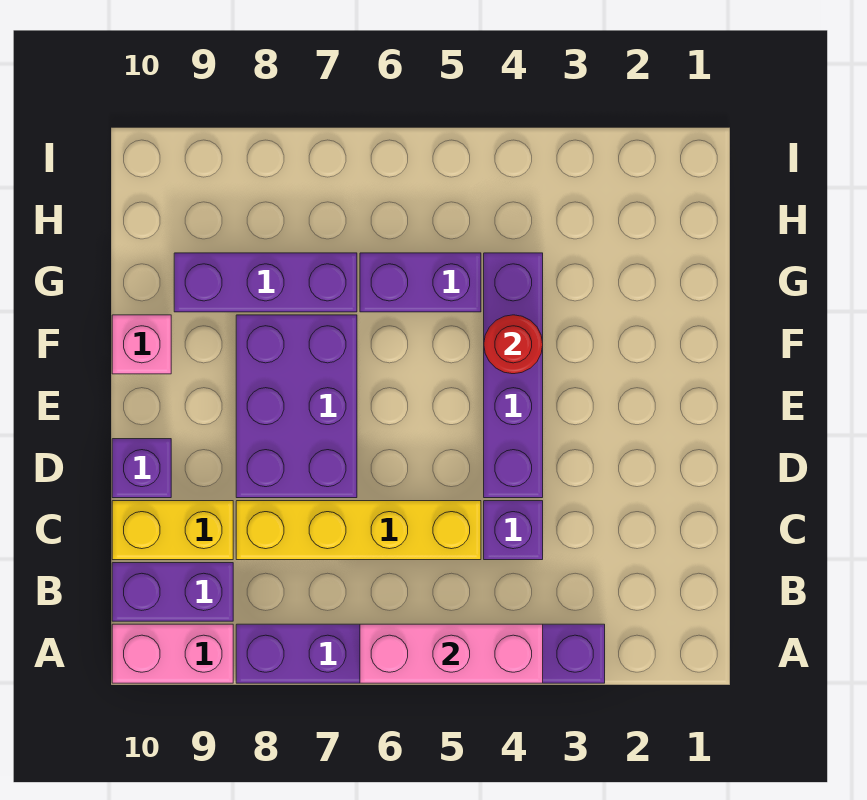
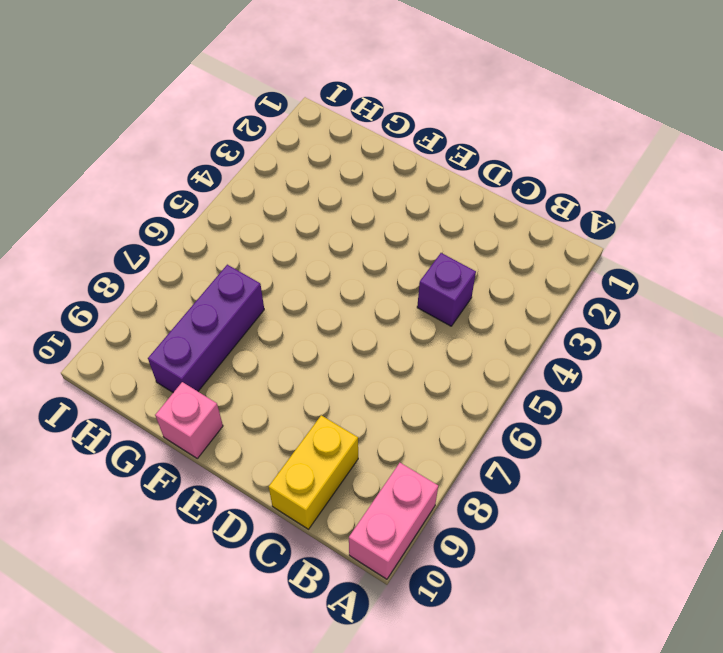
none -> purple brick A3:A8 level 1
none -> purple brick B9:B10 level 1
none -> yellow brick C5:C8 level 1

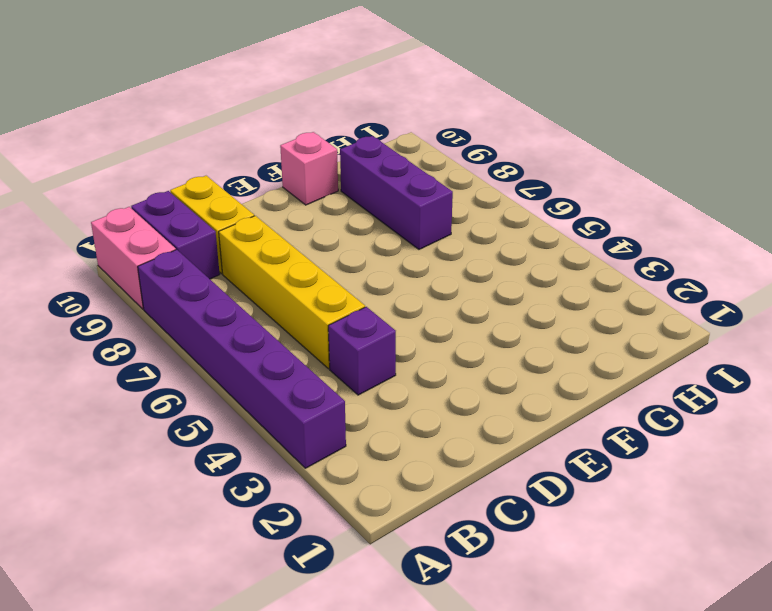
none -> purple brick D4:G4 level 1
none -> purple brick D7:F8 level 1
none -> purple brick D10 level 1

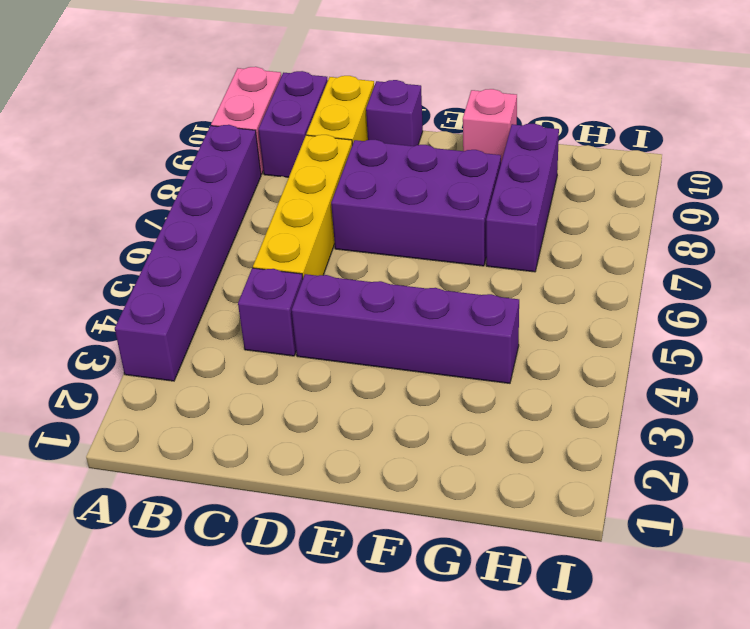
none -> purple brick G5:G6 level 1
none -> pink brick A4:A6 level 2
none -> red round brick F4 level 2

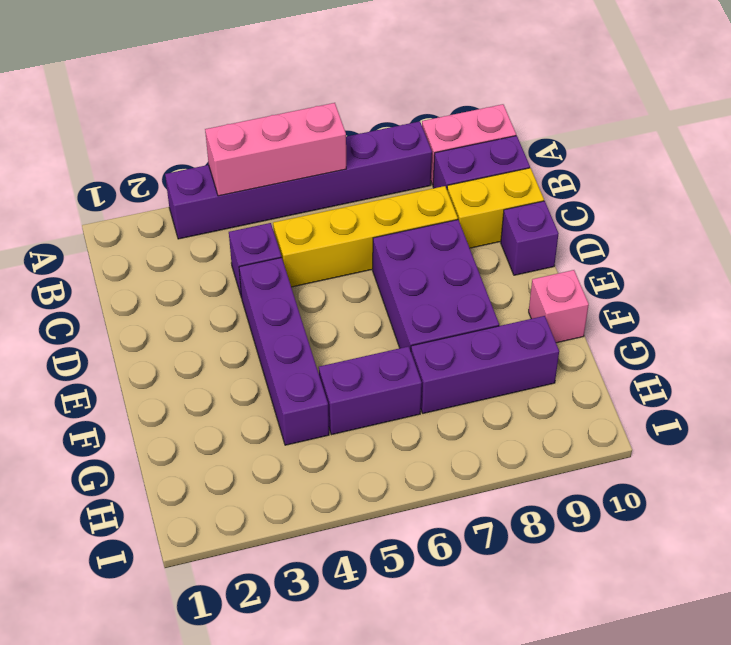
none -> red round brick F4 level 2

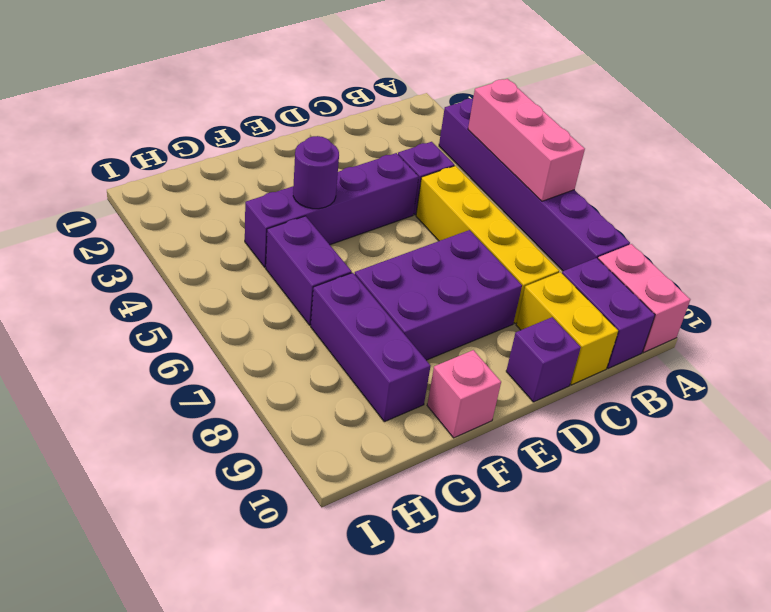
purple round brick F4 level 2 -> red round brick F4 level 2

